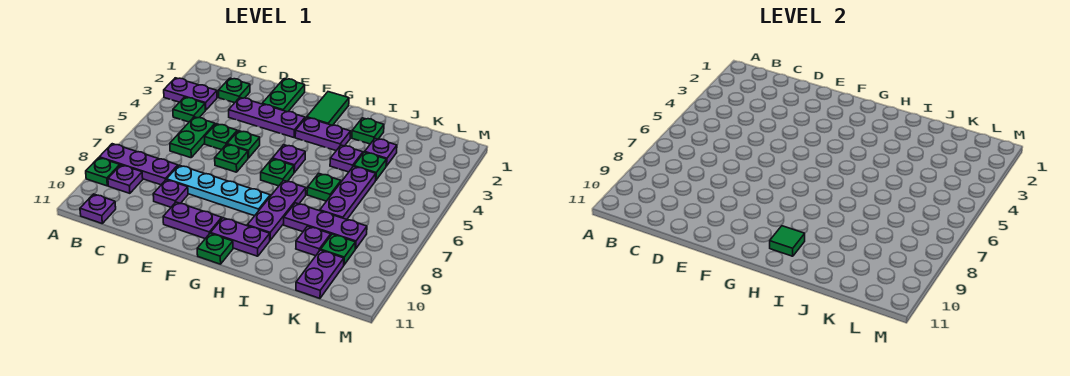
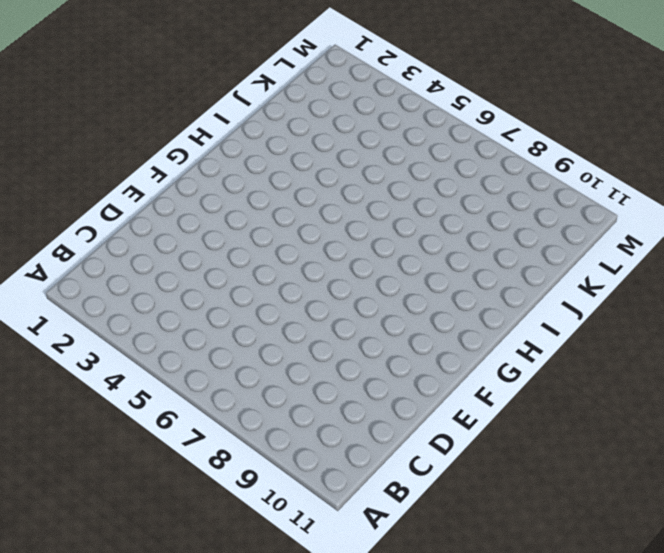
none -> purple plate A3:B3 level 1
none -> purple plate A8:C8 level 1
none -> green plate A9 level 1
none -> green plate B4 level 1

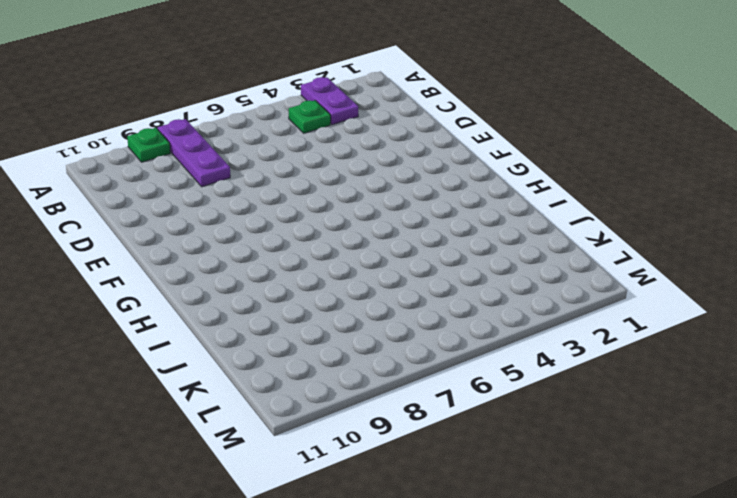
none -> purple plate B9 level 1
none -> purple plate B11 level 1
none -> green plate C2 level 1
none -> green plate C5:C6 level 1

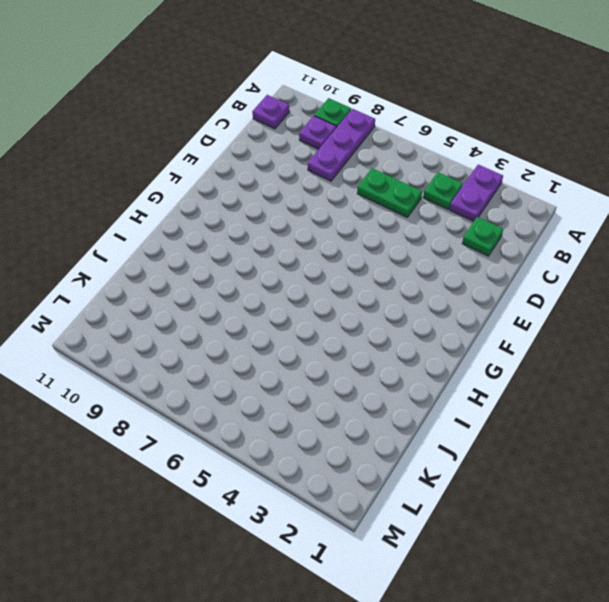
none -> purple plate D3:F3 level 1
none -> green plate D5 level 1
none -> cyan plate D8:G8 level 1
none -> purple plate D9 level 1

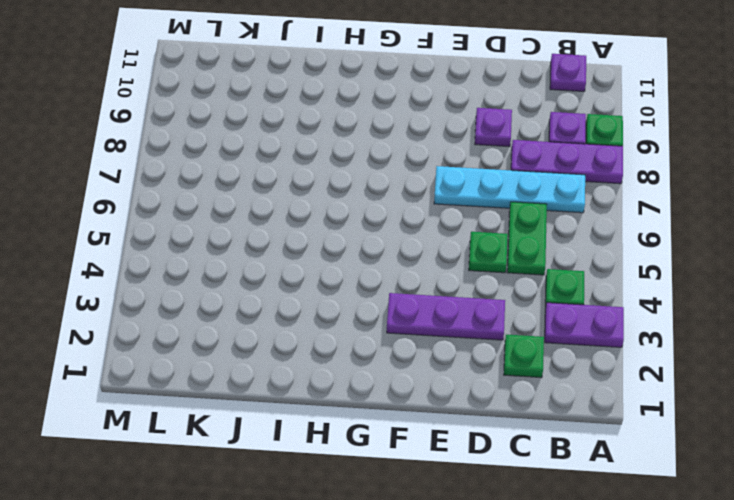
cyan plate B7:E7 level 1 -> cyan plate D8:G8 level 1
none -> green plate E1:E2 level 1
none -> green plate E5 level 1
none -> green plate E6 level 1
none -> purple plate E10:F10 level 1

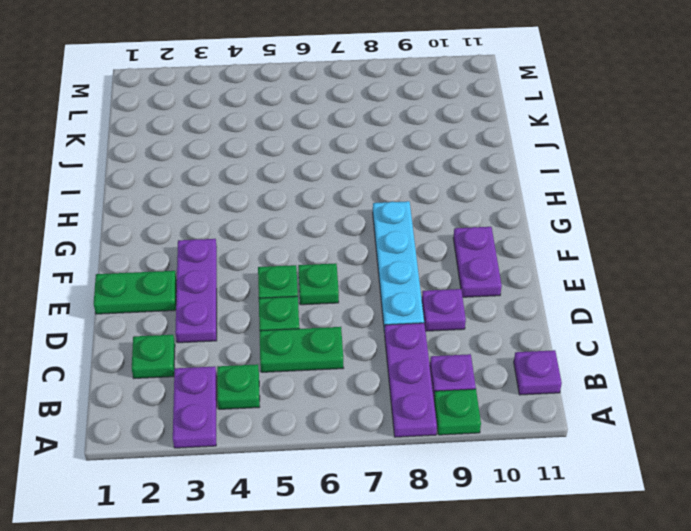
none -> green tile G1:G2 level 1
none -> purple plate G3:H3 level 1
none -> purple plate G5 level 1
none -> green plate G6 level 1

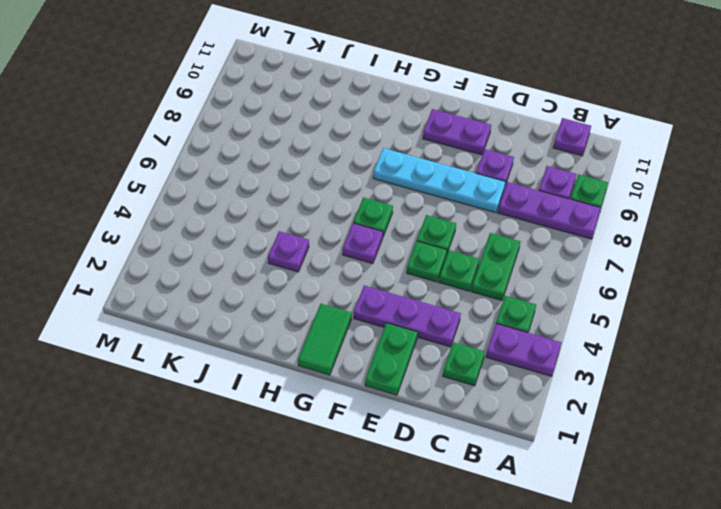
none -> purple plate G3:H3 level 1
none -> purple plate G10:H10 level 1
none -> green plate G11 level 1
none -> purple plate H7:H9 level 1

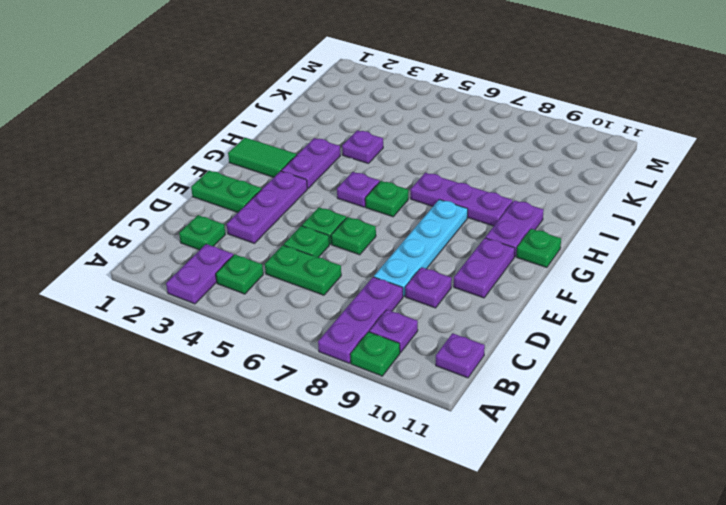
none -> green plate I2 level 1
none -> green plate I6 level 1
none -> purple plate I8:K8 level 1
none -> purple plate J3 level 1

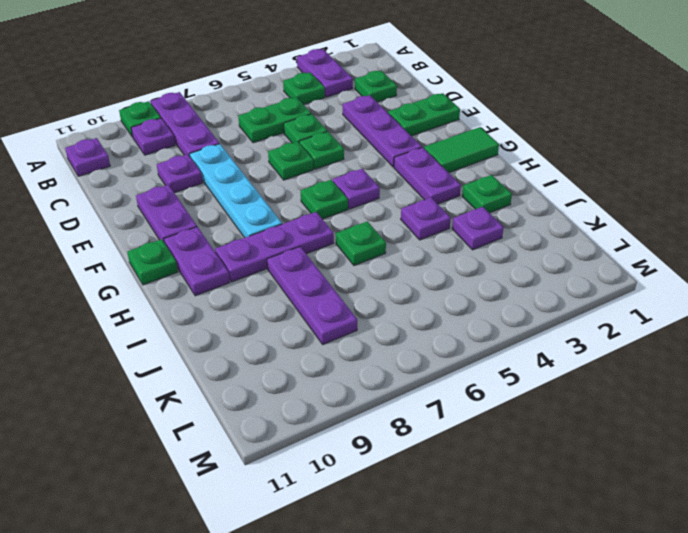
none -> green plate J4 level 1
none -> purple plate J5:J7 level 1
none -> purple plate J9 level 1
none -> green plate K9 level 1

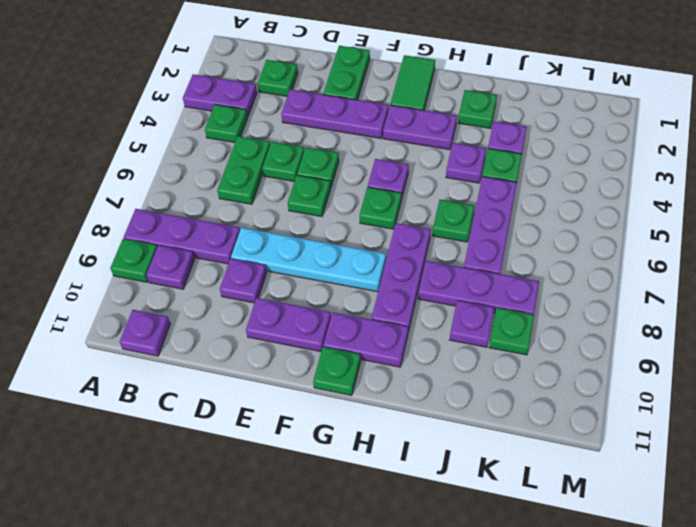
none -> purple plate K10:K11 level 1
none -> green tile H10 level 2

